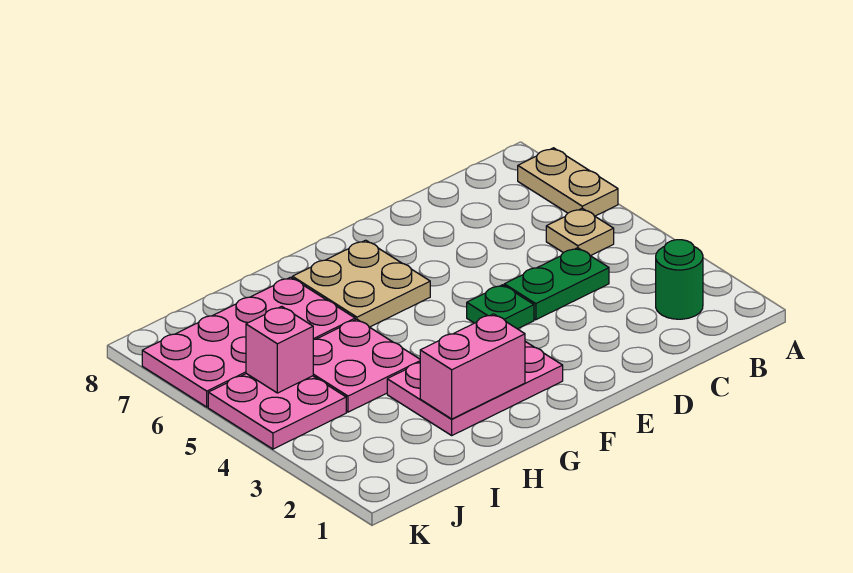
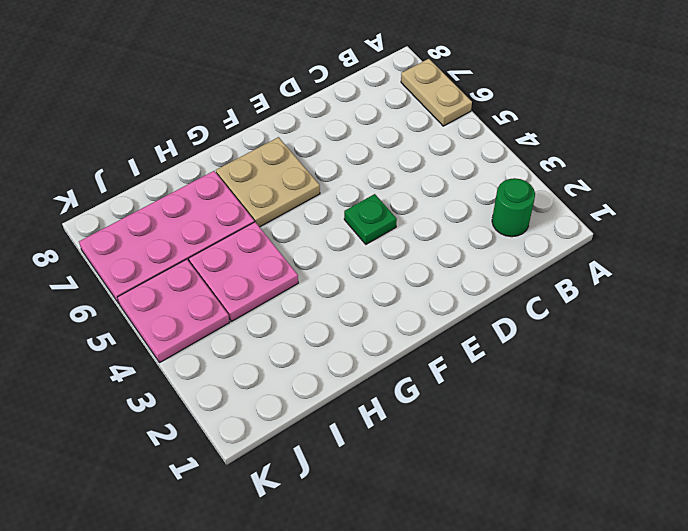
none -> tan plate B5 level 1
none -> green plate C4:D4 level 1
none -> pink plate F2:H3 level 1

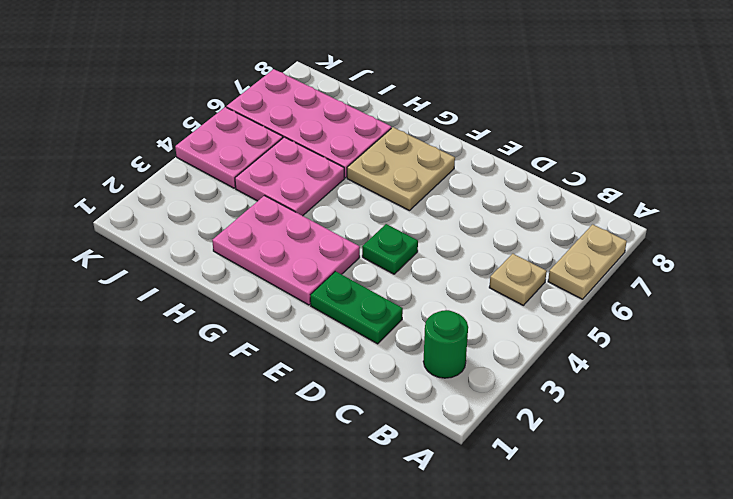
green plate D2:E2 level 1 -> green plate C4:D4 level 1
none -> pink brick G2:H2 level 2
none -> pink brick J5 level 2

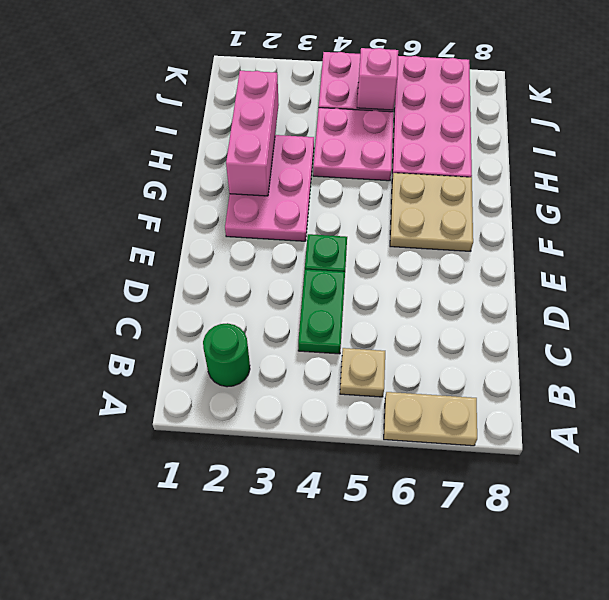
pink brick G2:I2 level 2 -> pink brick G2:H2 level 2

